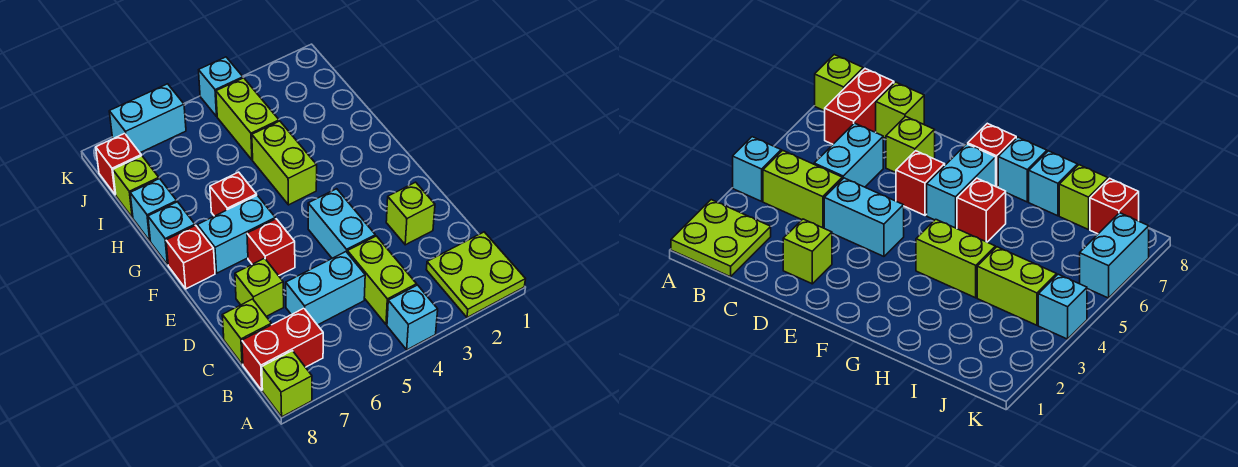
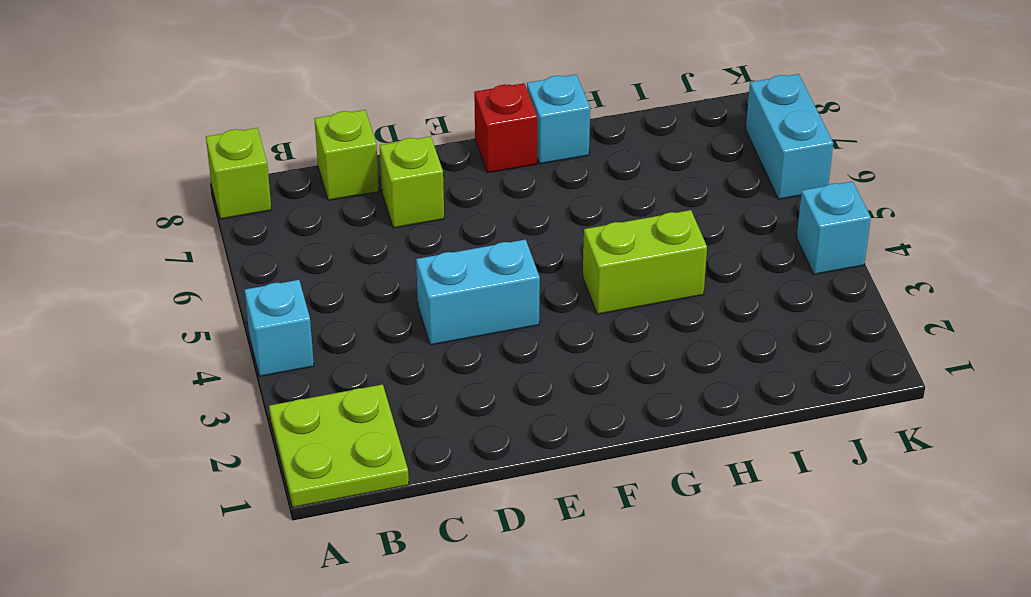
none -> lime brick B4:C4 level 1
none -> red brick B7:B8 level 1
none -> cyan brick C5:C6 level 1

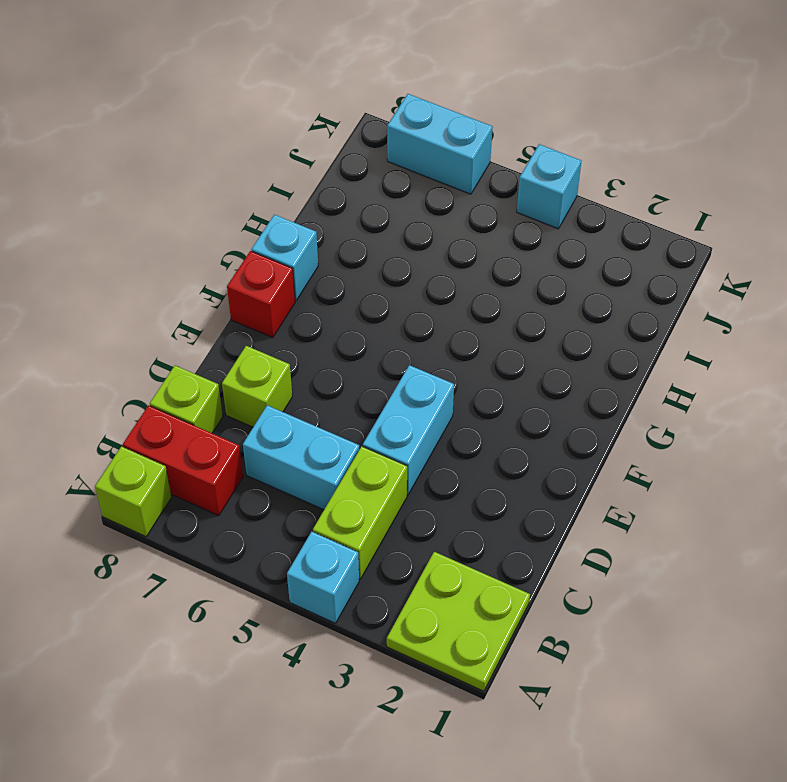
none -> lime brick D2 level 1
none -> red brick E6 level 1
none -> cyan brick F6:F7 level 1

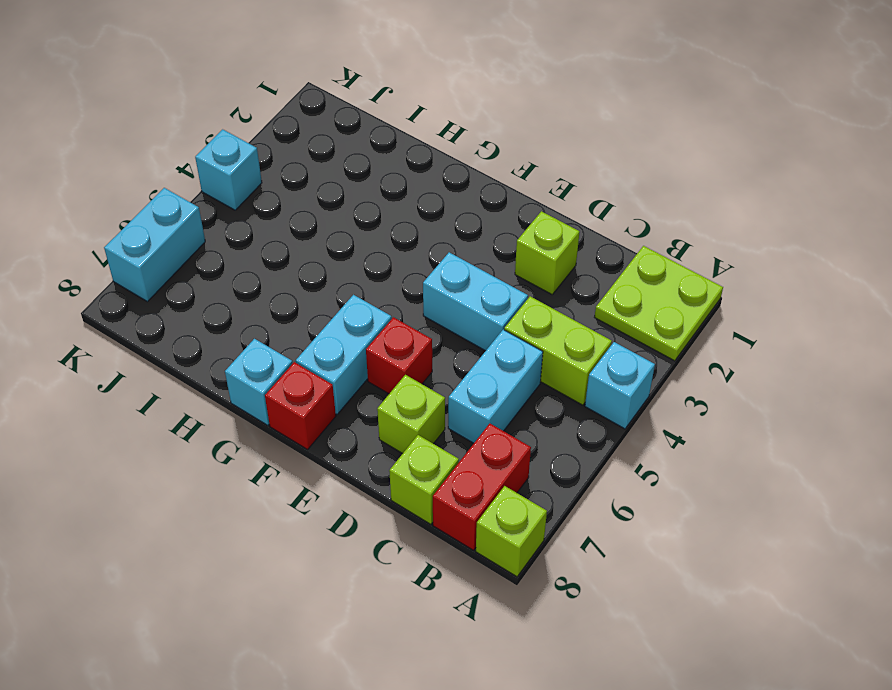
none -> lime brick G4:H4 level 1
none -> red brick G6 level 1
none -> cyan brick H8 level 1

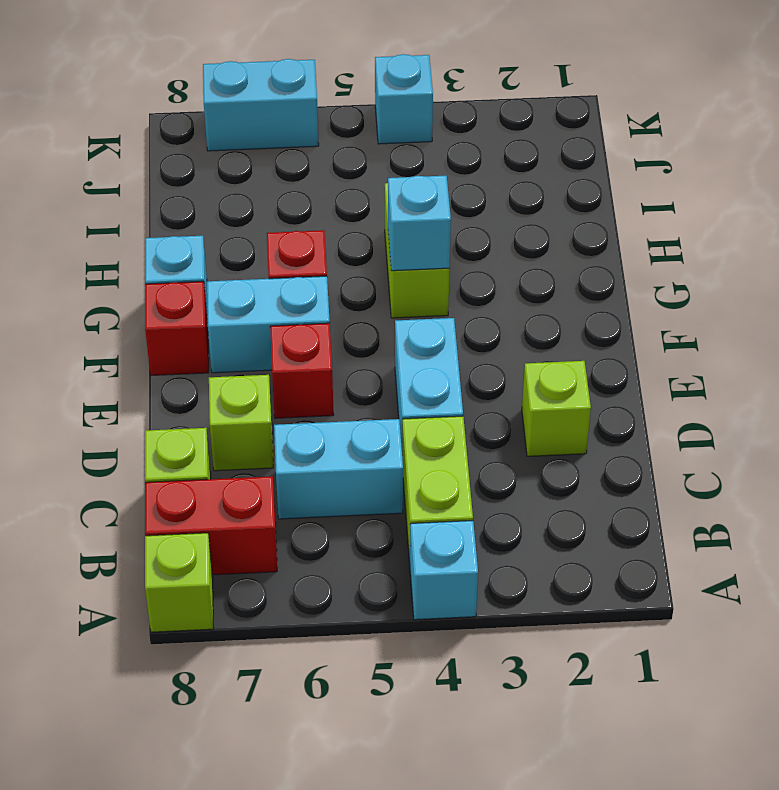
cyan brick G4 level 2 -> cyan brick H8 level 1
none -> lime plate A1:B2 level 1
none -> lime brick I4:J4 level 1
none -> lime brick I8 level 1

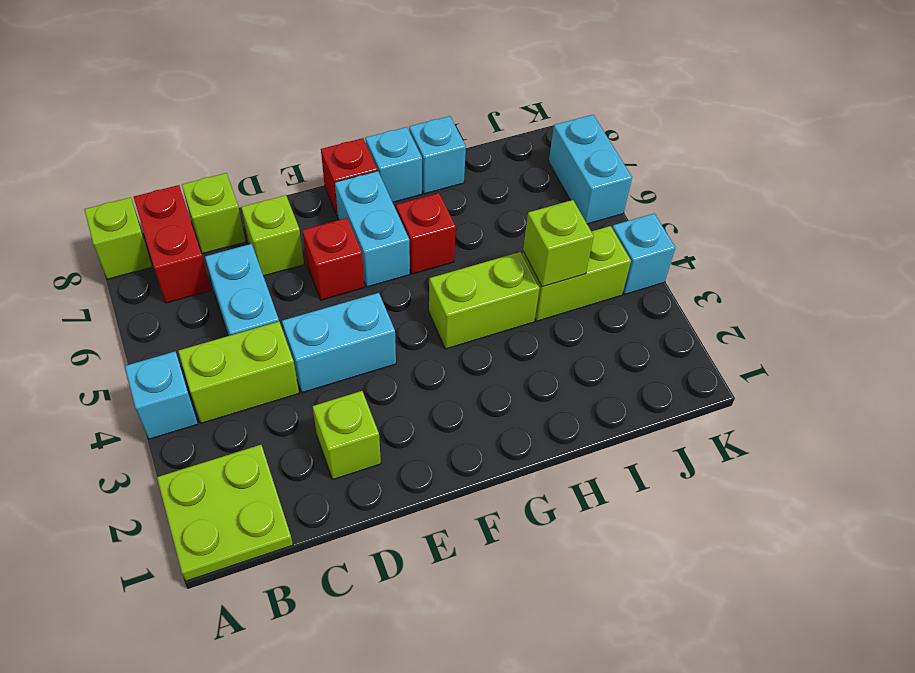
lime brick I4 level 2 -> lime brick I8 level 1
none -> red brick J8 level 1

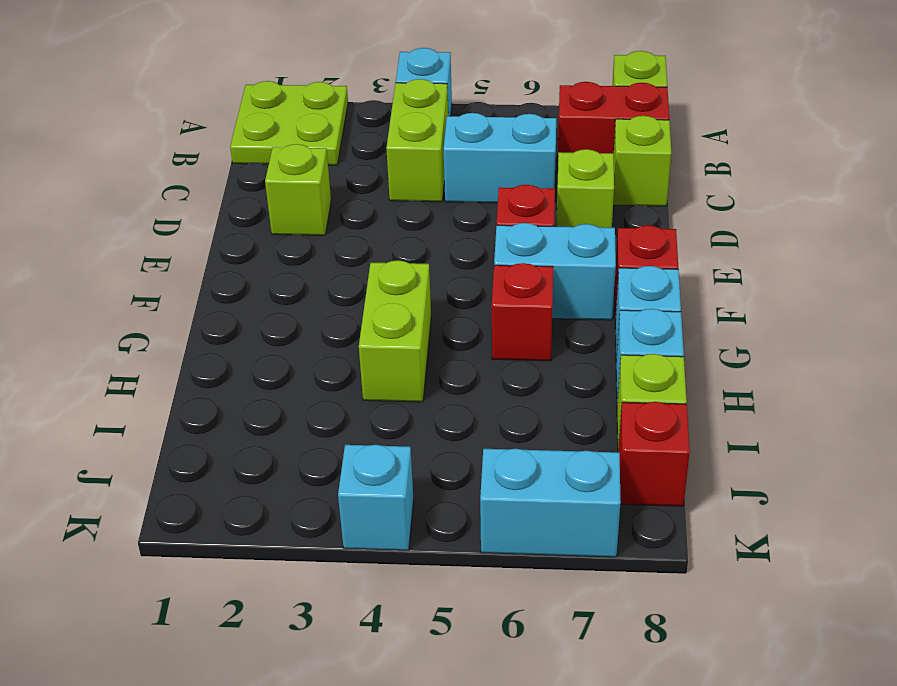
none -> cyan brick D4:E4 level 1
none -> lime brick I4:J4 level 1

